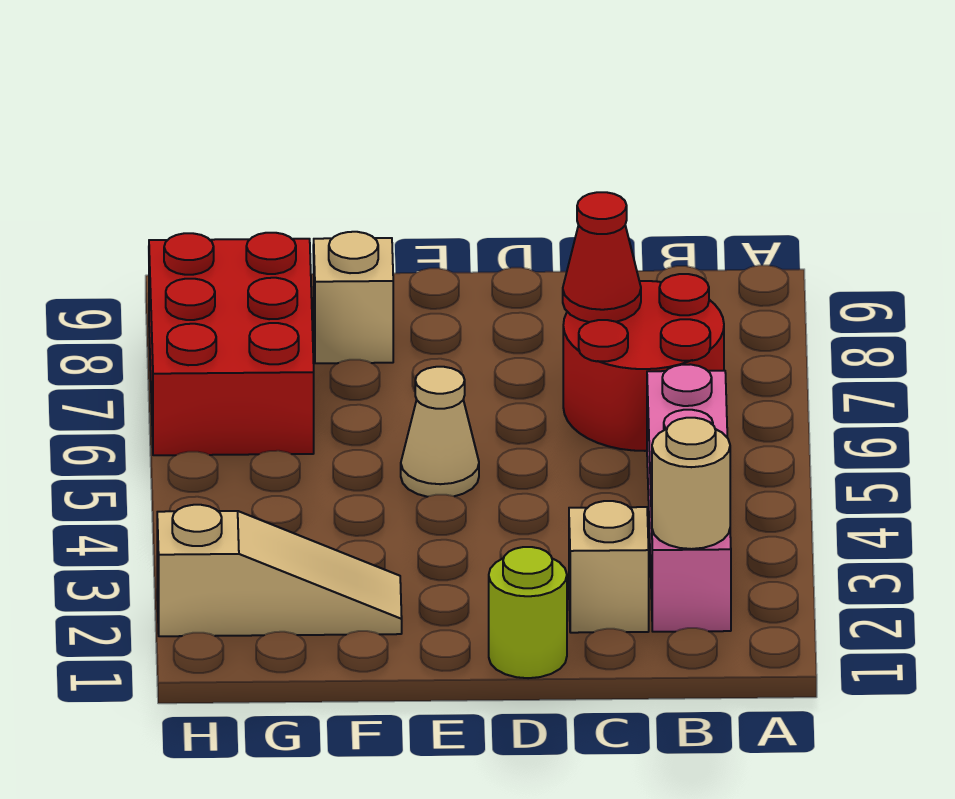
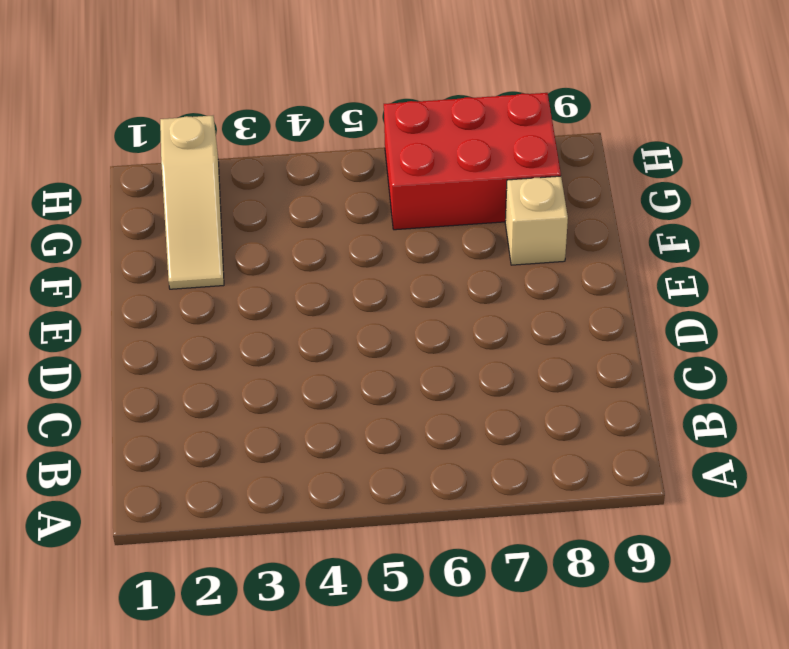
none -> pink brick B2:B5 level 1
none -> red round brick B6:C7 level 1

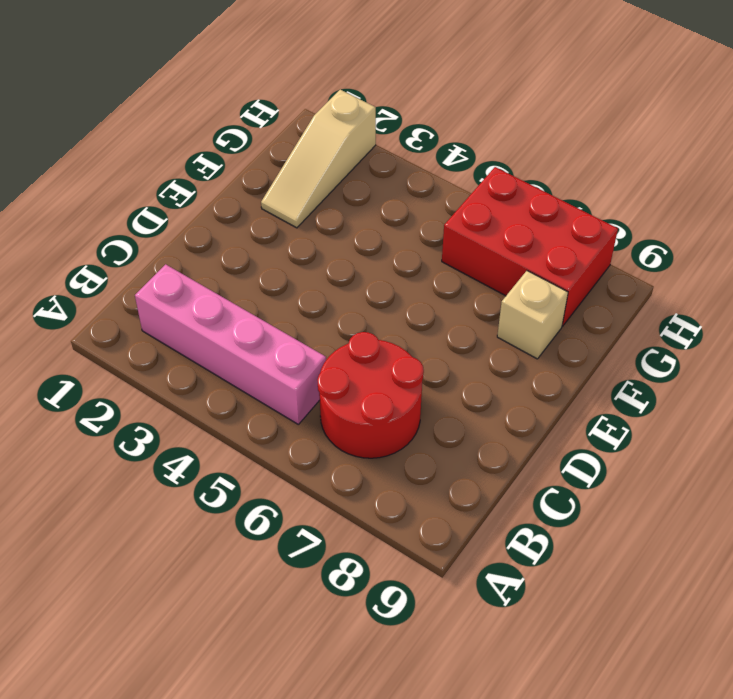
none -> tan brick C2 level 1
none -> lime round brick D1 level 1

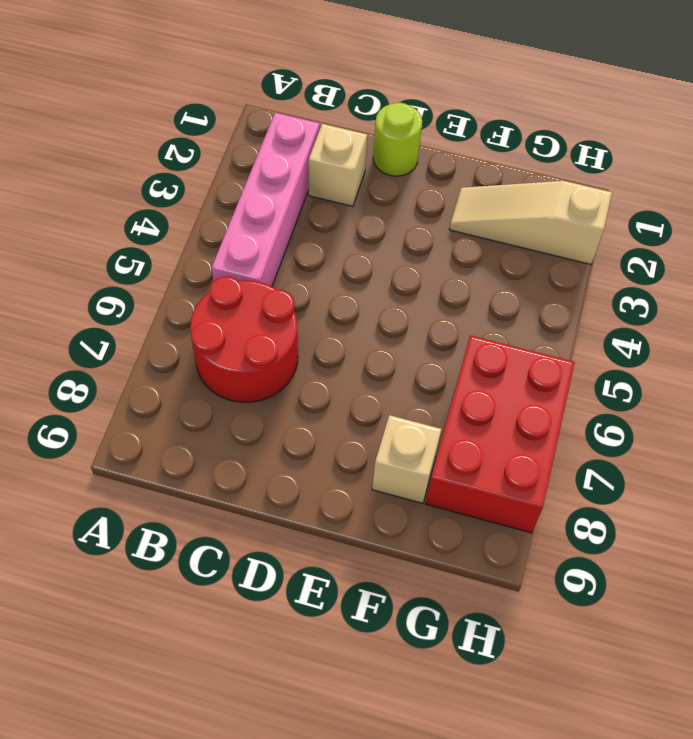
none -> tan cone E5 level 1
none -> tan round brick B2 level 2

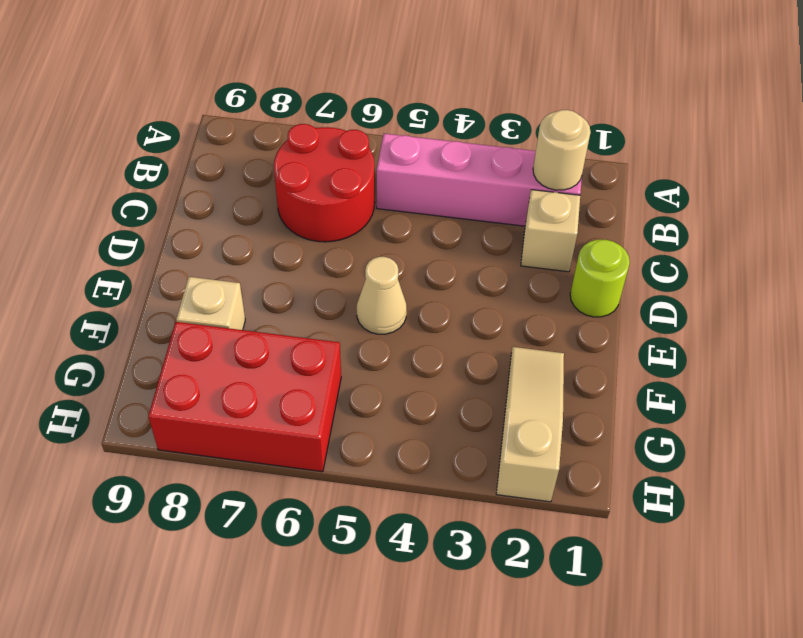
none -> red cone C7 level 2

